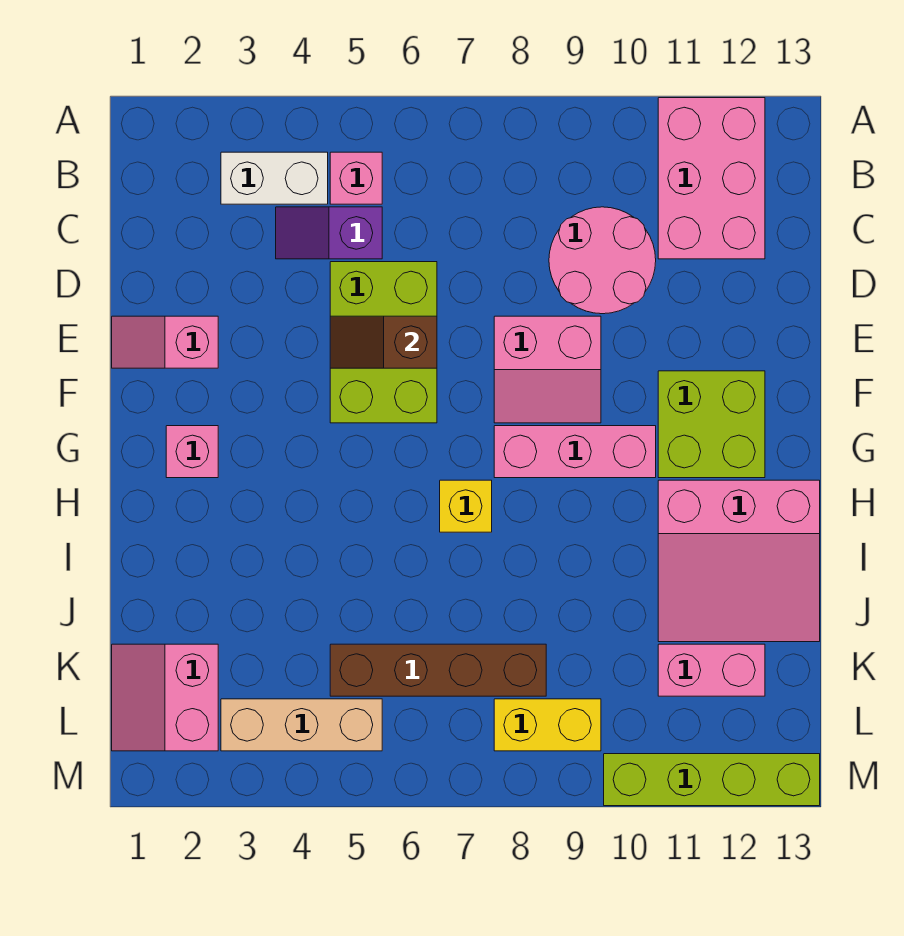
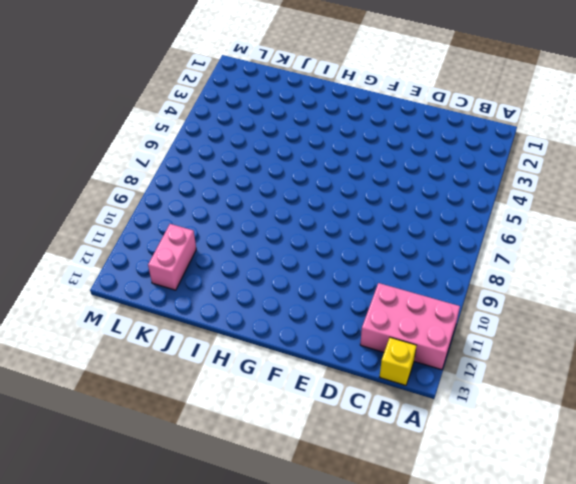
yellow brick B13 level 1 -> yellow brick H7 level 1
none -> white brick B3:B4 level 1
none -> pink brick B5 level 1
none -> purple slope C4:C5 level 1 top 5

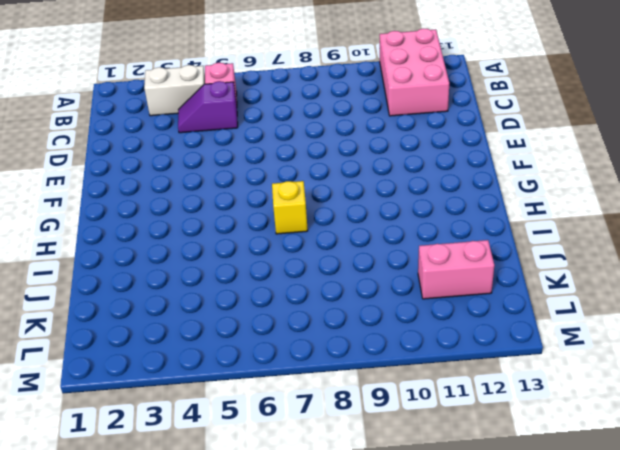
none -> pink round brick C9:D10 level 1
none -> lime brick D5:F6 level 1
none -> pink slope E1:E2 level 1 top 2

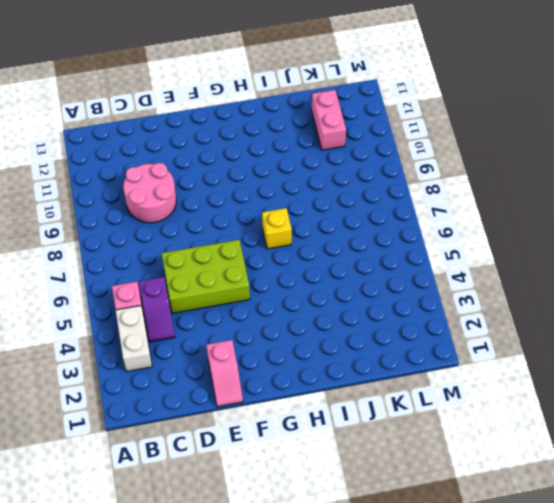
none -> pink brick A11:C12 level 1
none -> pink slope E8:F9 level 1 top E
none -> lime brick F11:G12 level 1

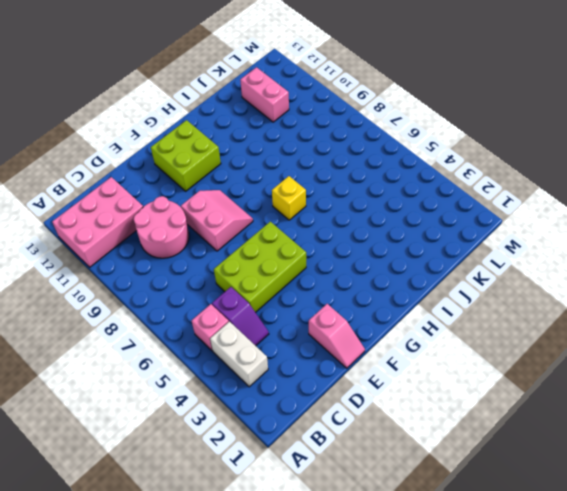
none -> pink brick G2 level 1
none -> pink brick G8:G10 level 1
none -> pink slope H11:J13 level 1 top H

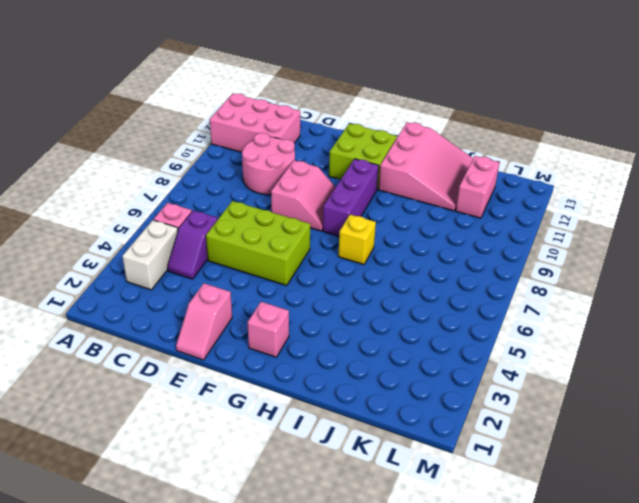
purple brick G8:G10 level 1 -> pink brick G8:G10 level 1
none -> pink slope K1:L2 level 1 top 2
none -> brown brick K5:K8 level 1
none -> tan brick L3:L5 level 1

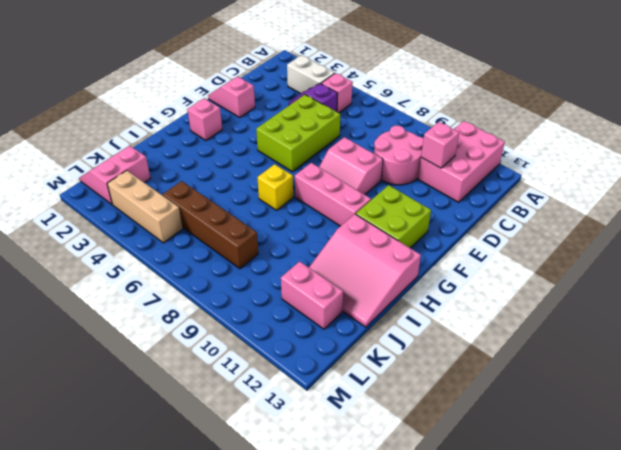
pink brick C11 level 2 -> none
none -> yellow brick L8:L9 level 1
none -> lime brick M10:M13 level 1
none -> brown slope E5:E6 level 2 top 6

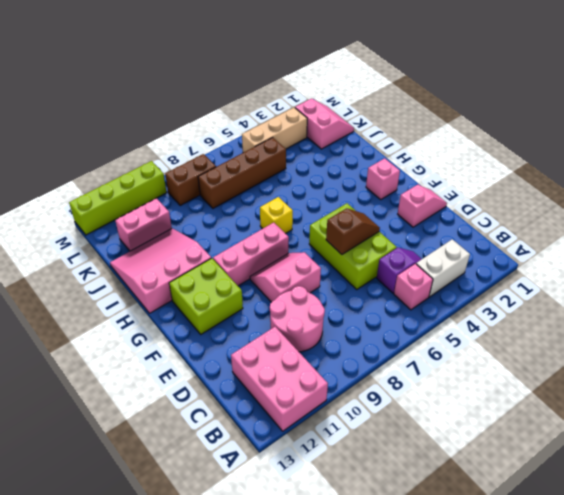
brown brick L8:L9 level 1 -> yellow brick L8:L9 level 1

